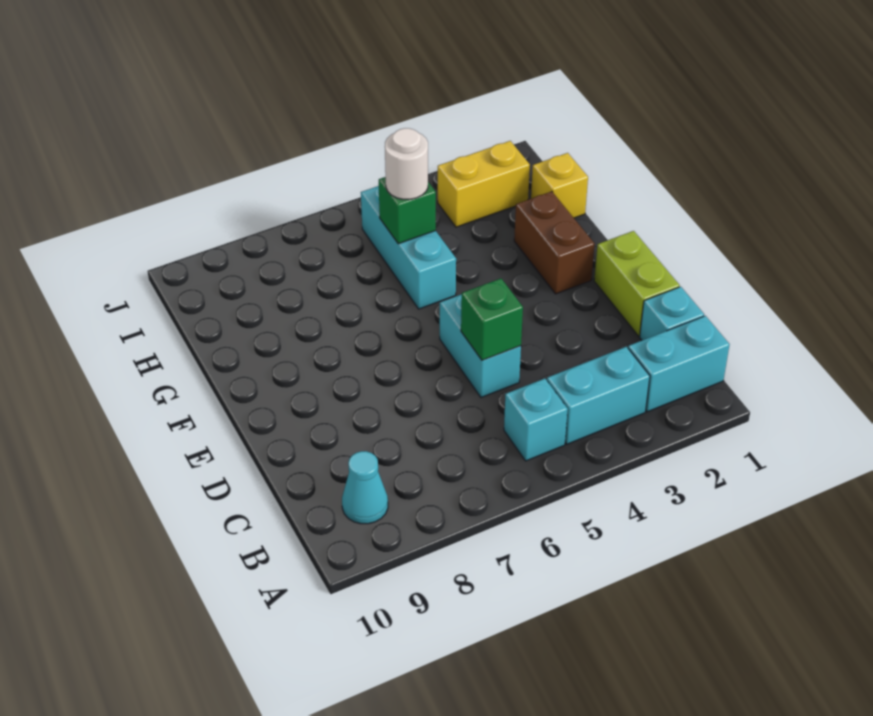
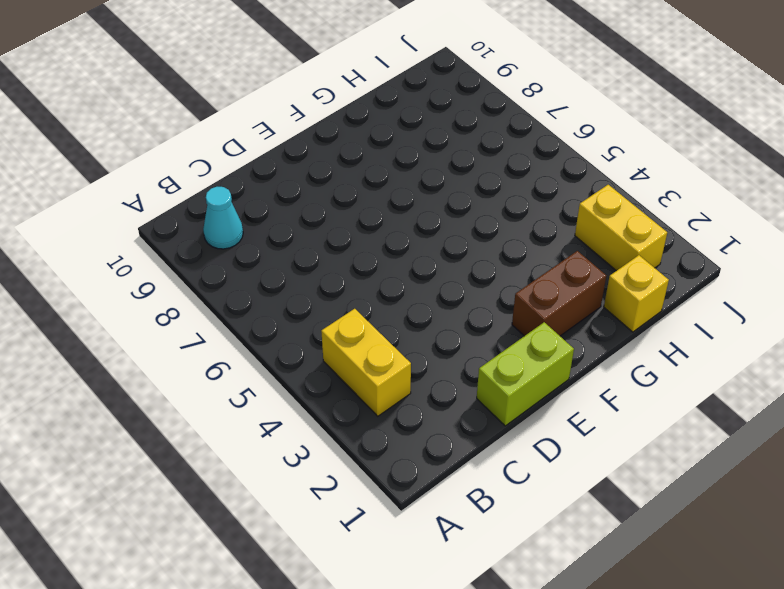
yellow brick B3:B4 level 1 -> cyan brick B3:B4 level 1
none -> cyan brick B1:B2 level 1
none -> cyan brick B5 level 1
none -> cyan brick C1 level 1

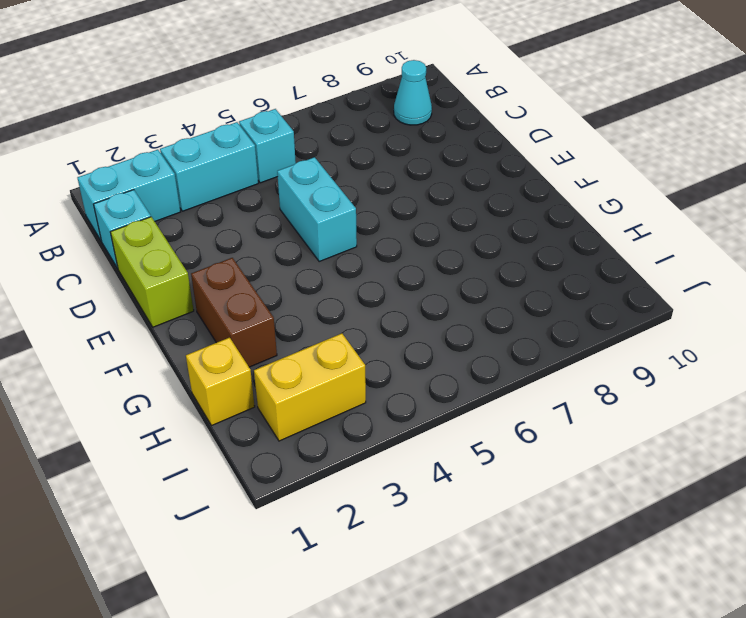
none -> cyan brick G5:I5 level 1
none -> green brick D5 level 2
none -> green brick H5 level 2

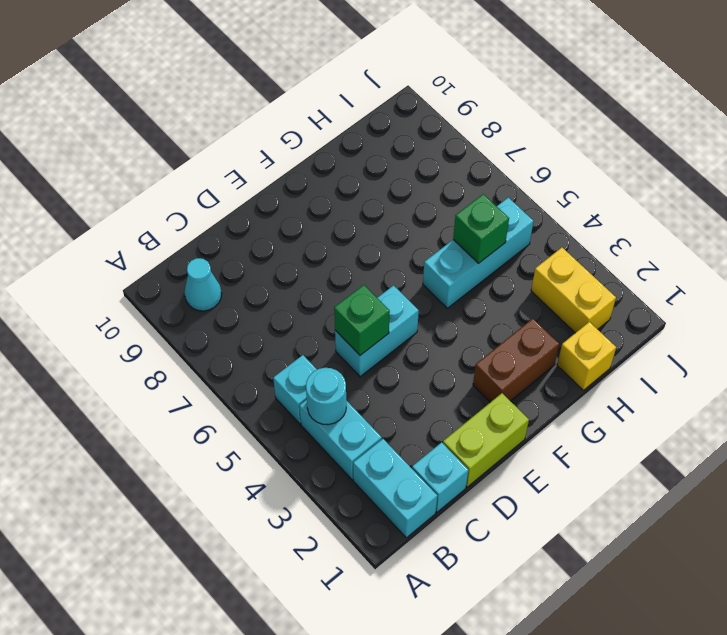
cyan round brick B4 level 2 -> none
none -> white round brick H5 level 3

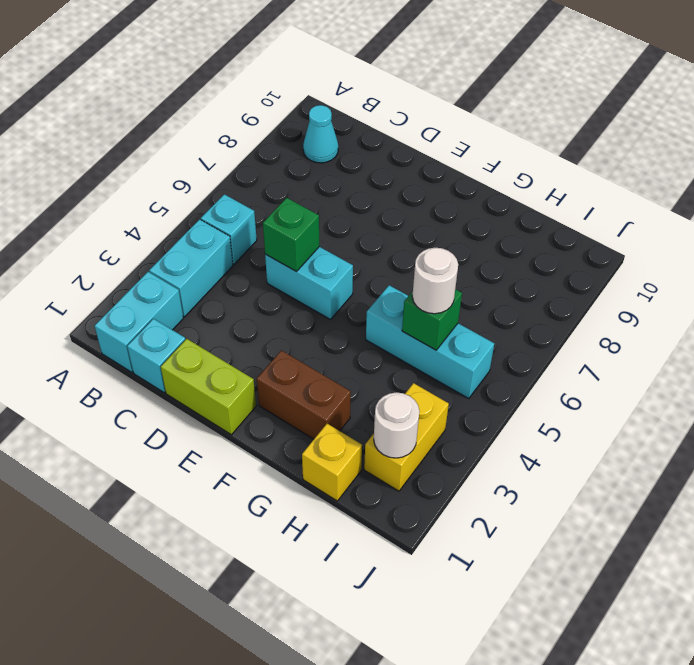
white round brick I2 level 2 -> none

